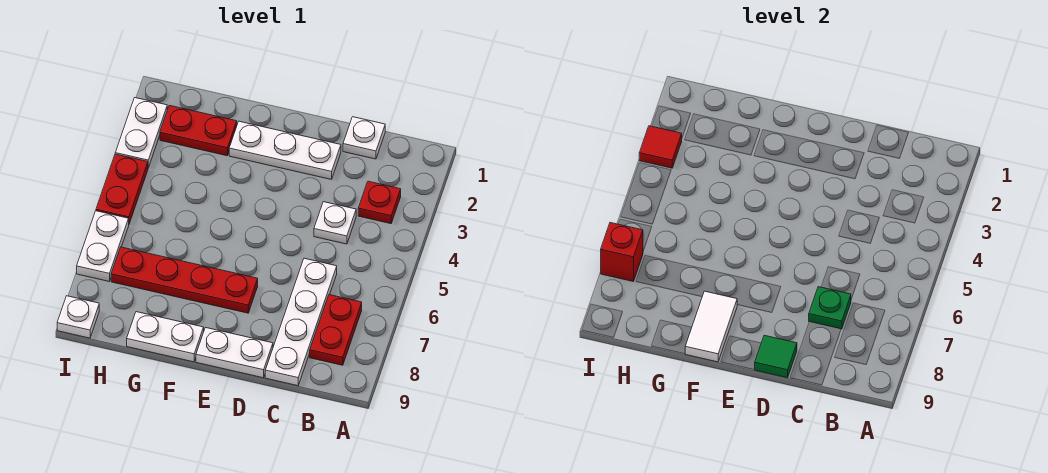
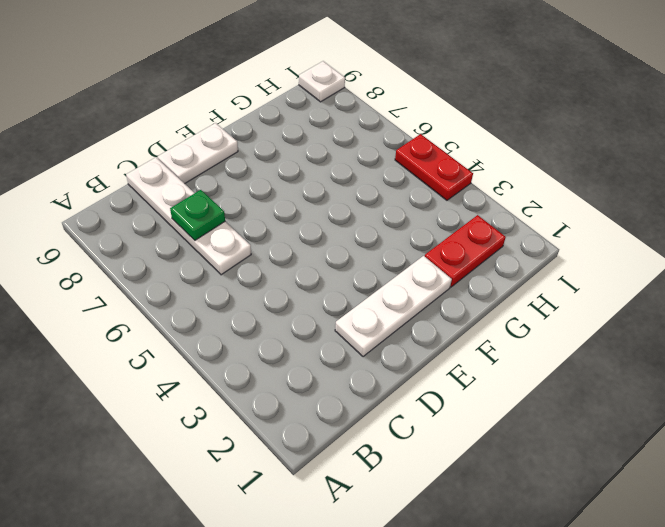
none -> red plate B3 level 1
none -> red plate B7:B8 level 1
none -> white plate C1 level 1

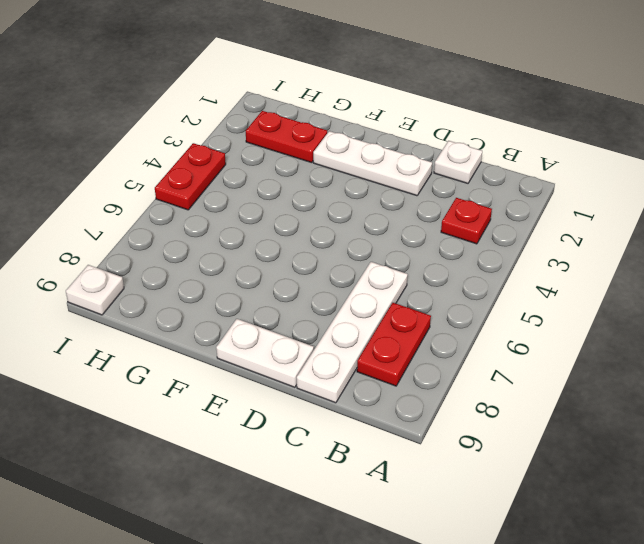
none -> white plate C4 level 1
none -> red plate E7:H7 level 1
none -> white plate F9:G9 level 1

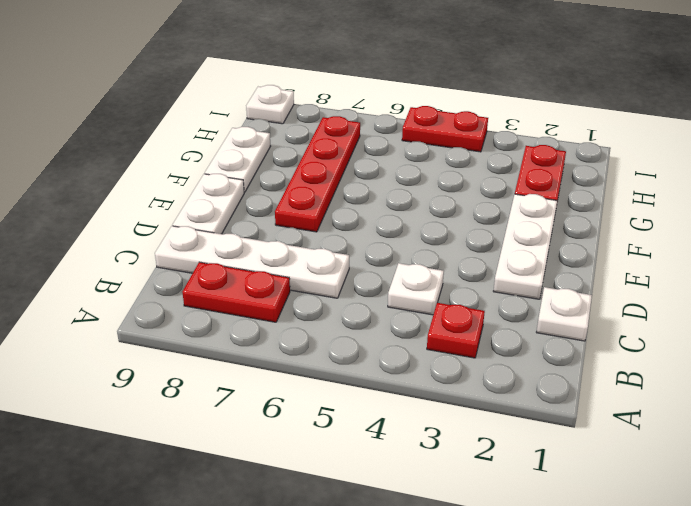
none -> white plate I2:I3 level 1
none -> white plate I6:I7 level 1
none -> green plate C7 level 2

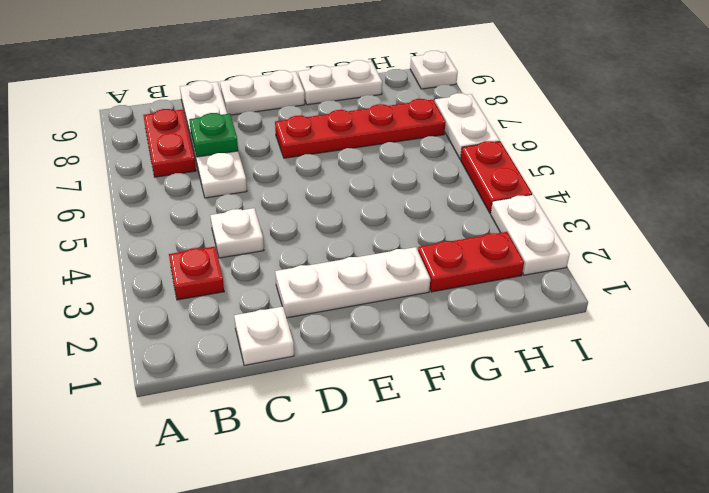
none -> green tile D9 level 2
none -> white tile F8:F9 level 2
none -> red tile I3 level 2

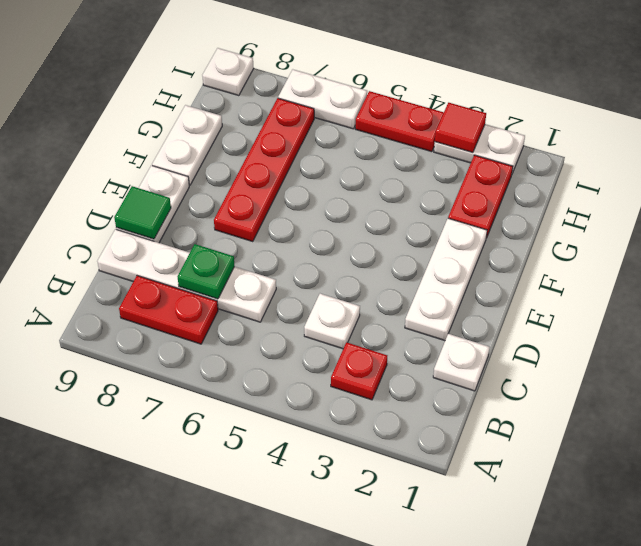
none -> white tile F8:F9 level 2
none -> red brick I7 level 2

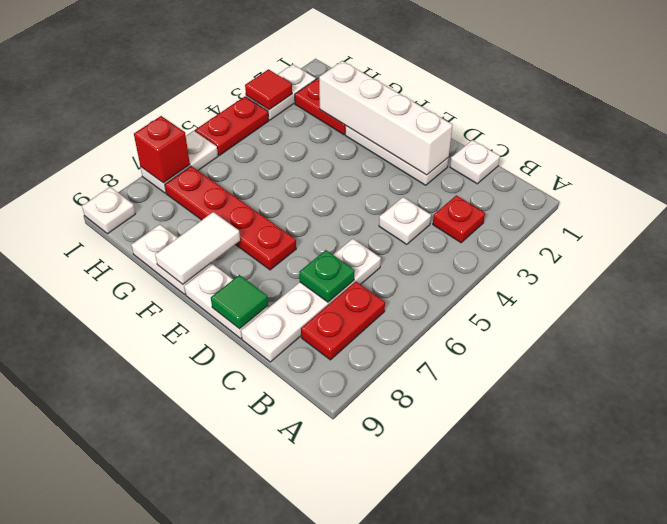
white brick D2:G2 level 2 -> none

